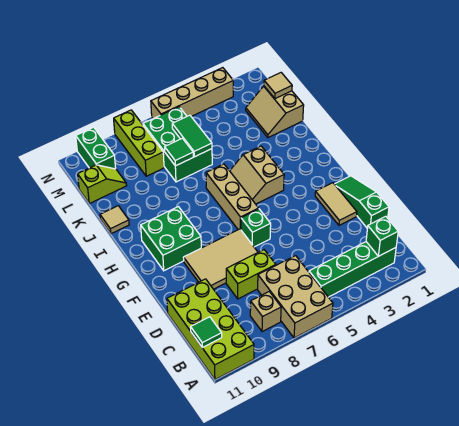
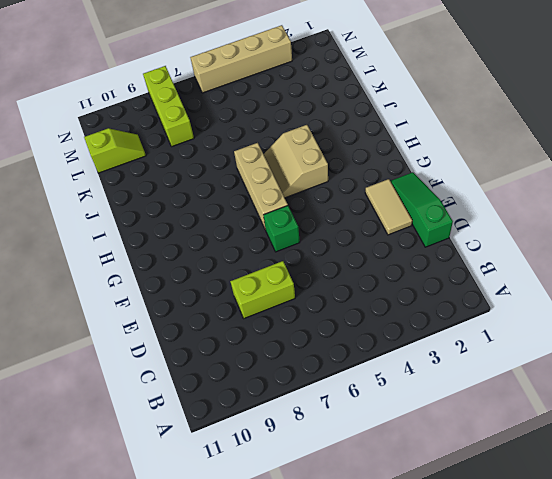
none -> tan brick A6:C7 level 1
none -> lime brick A10:D11 level 1
none -> green brick B2:B5 level 1

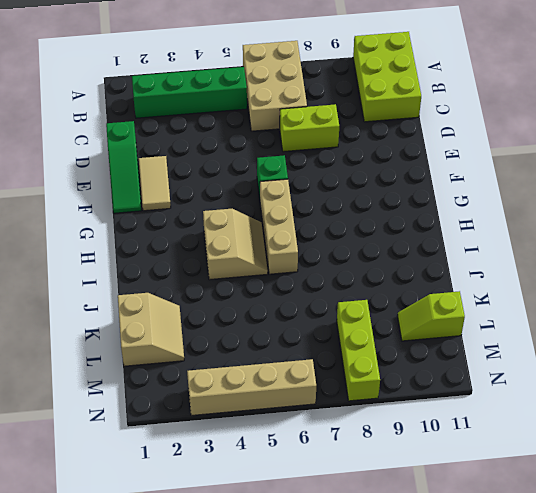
lime brick A10:C11 level 1 -> lime brick A10:D11 level 1
none -> tan brick B8 level 1
none -> tan tile E7:F9 level 1
none -> green brick G9:H10 level 1

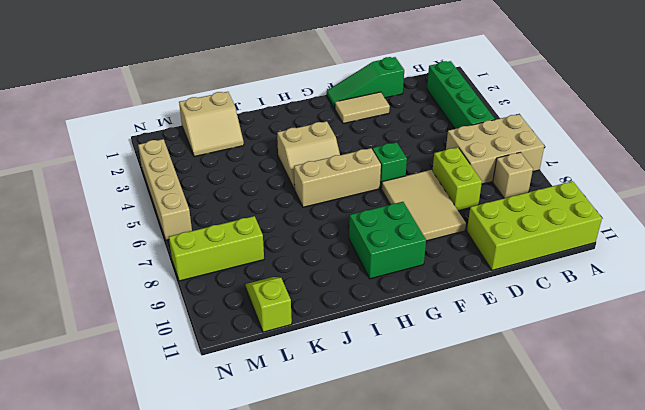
none -> tan tile J11 level 1
none -> green brick K6:M7 level 1
none -> green brick M10:N10 level 1

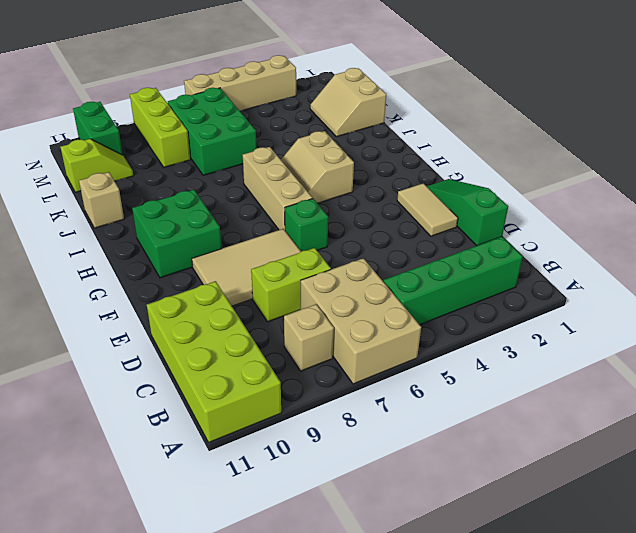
tan brick J11 level 1 -> tan tile J11 level 1
none -> green brick B2 level 2
none -> green tile B11 level 2
none -> green tile K6:L6 level 2

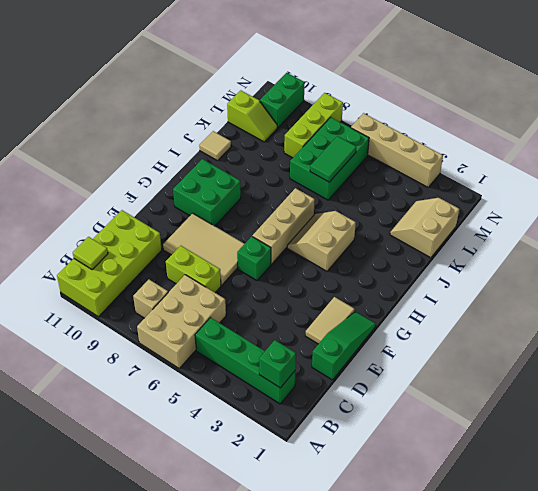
lime tile B11 level 2 -> green tile B11 level 2
none -> green tile K7 level 2
none -> tan tile L1 level 2

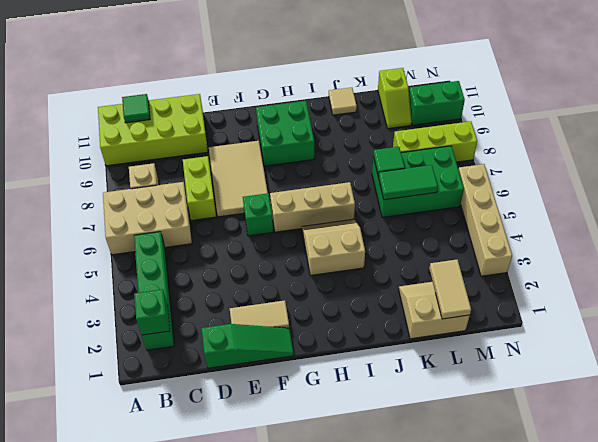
tan tile L1:L2 level 2 -> tan tile L1 level 2

